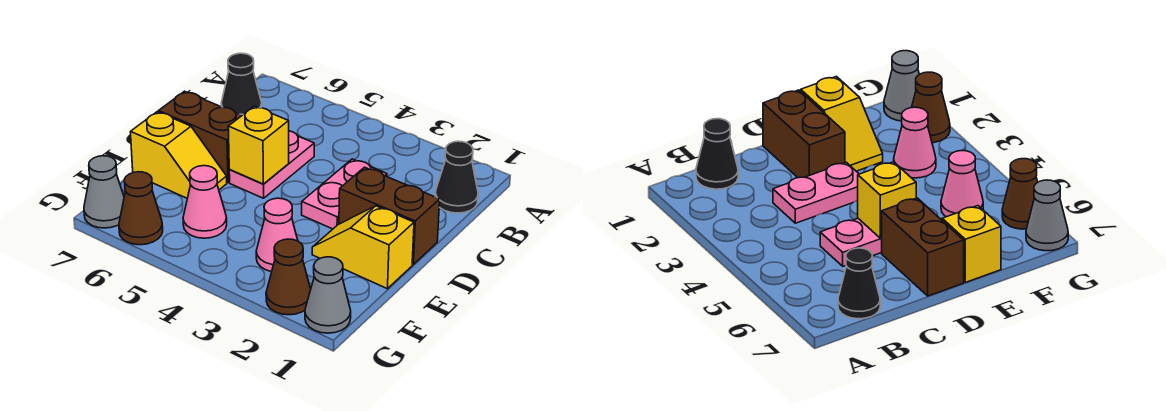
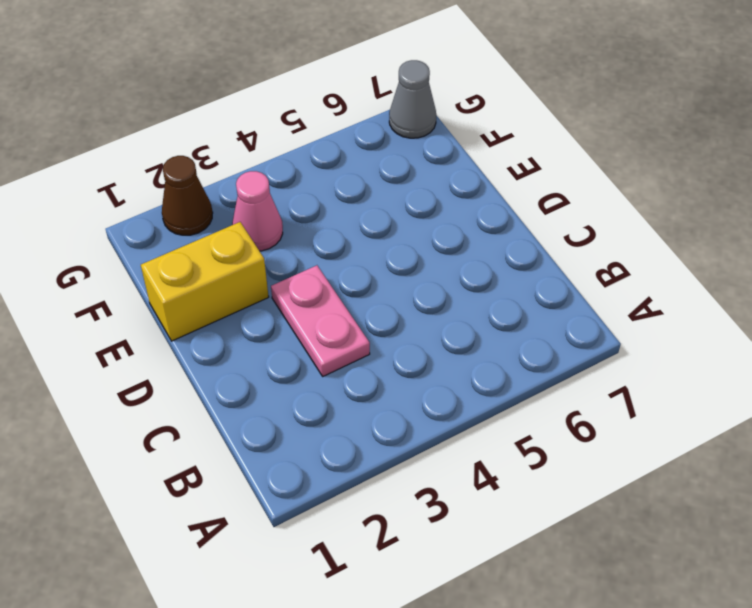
yellow brick E1:E2 level 1 -> yellow slope E1:E2 level 1 top 1
none -> black cone B1 level 1
none -> black cone B7 level 1
none -> pink plate C5:D5 level 1

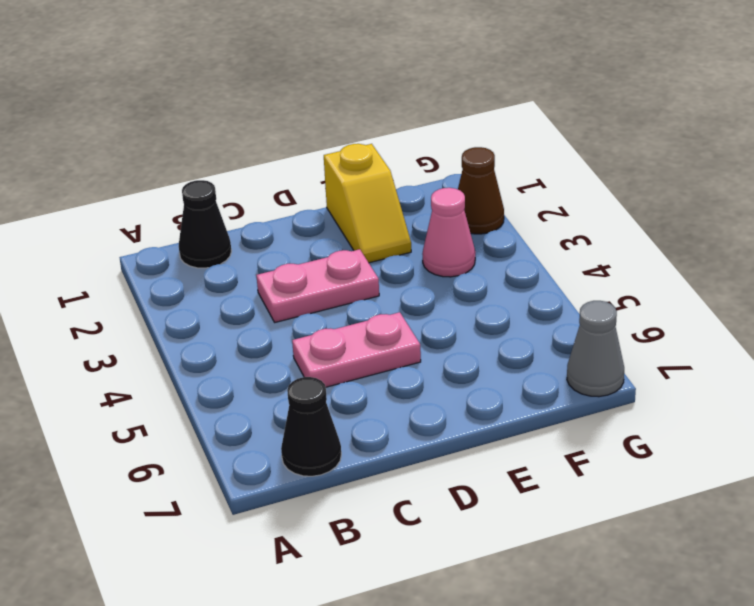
none -> brown brick D1:D2 level 1
none -> brown brick D6:D7 level 1
none -> yellow slope E6:E7 level 1 top 7

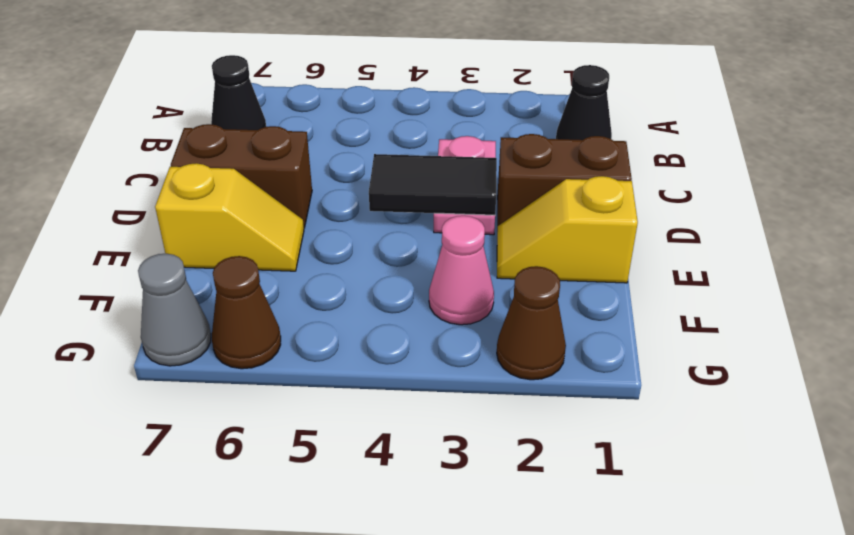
black tile D3:D4 level 2 -> none
none -> pink plate C5:D5 level 1
none -> pink cone F5 level 1
none -> grey cone G1 level 1

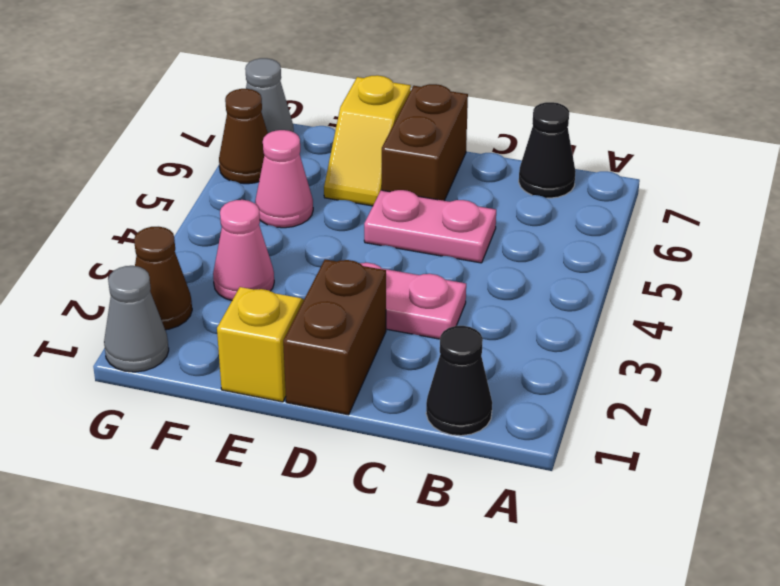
none -> yellow brick D5 level 2

